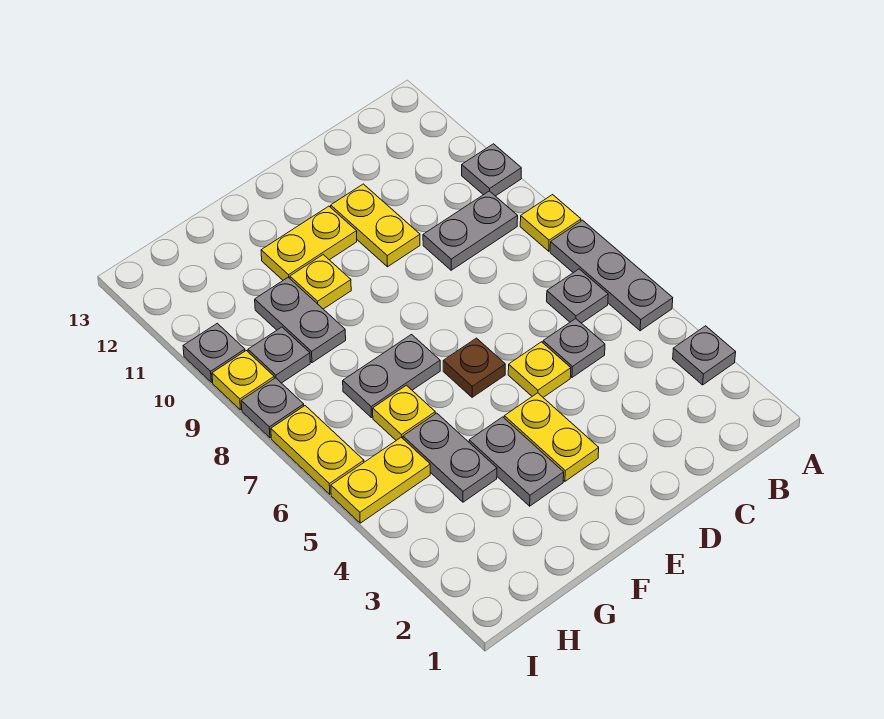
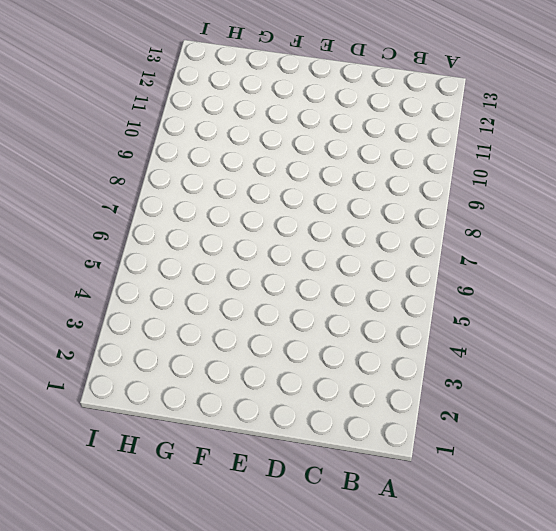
none -> grey plate A3 level 1
none -> grey plate A5:A7 level 1
none -> yellow plate A8 level 1

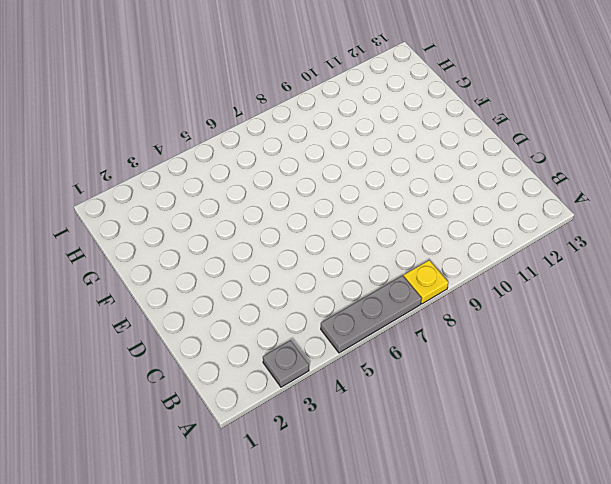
none -> grey plate A10 level 1
none -> grey plate B6 level 1
none -> grey plate B9:C9 level 1

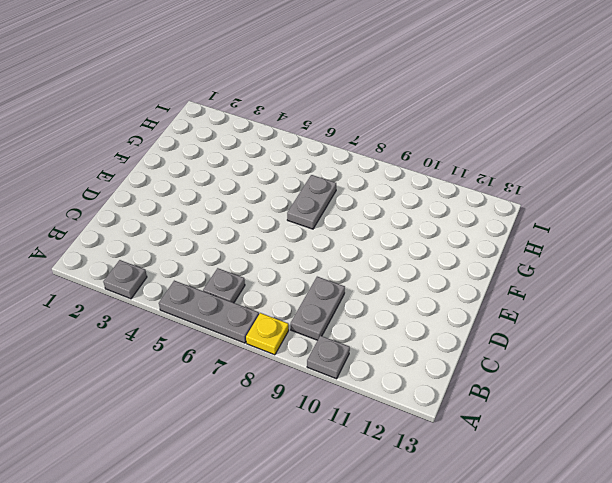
none -> grey plate C5 level 1
none -> yellow plate D5 level 1
none -> yellow plate D10:D11 level 1

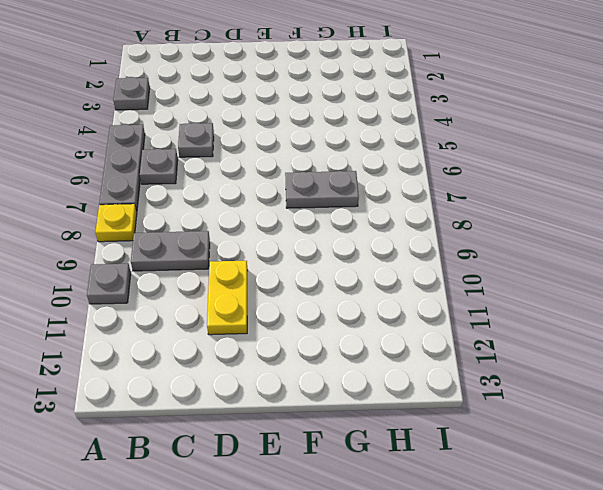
none -> yellow plate D5 level 1
none -> yellow plate E3:E4 level 1
none -> brown plate E6 level 1

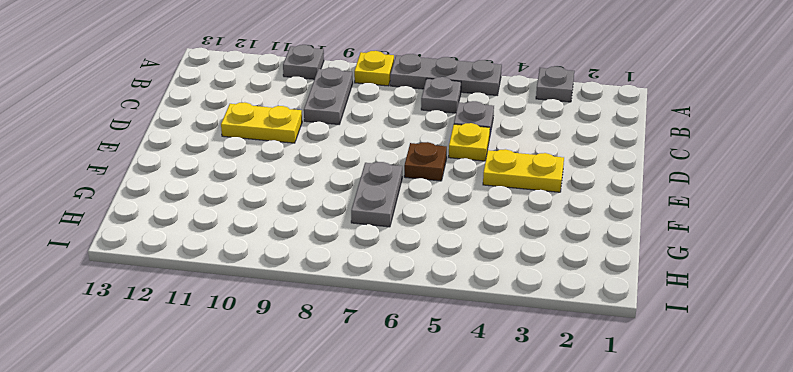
none -> yellow plate E11:F11 level 1
none -> grey plate F3:F4 level 1
none -> yellow plate F10 level 1

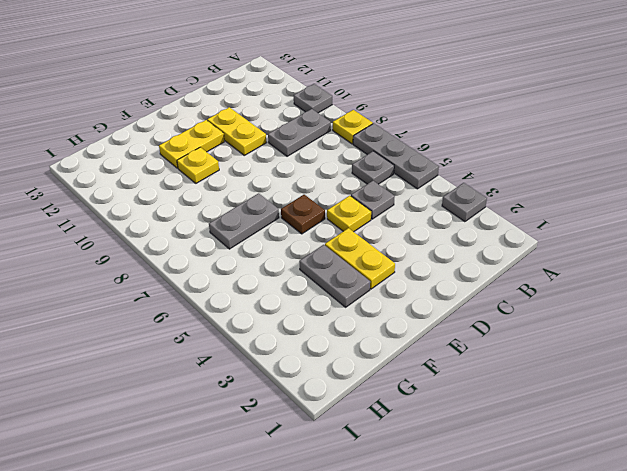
none -> grey plate G4:G5 level 1
none -> yellow plate G6 level 1
none -> grey plate G9:G10 level 1

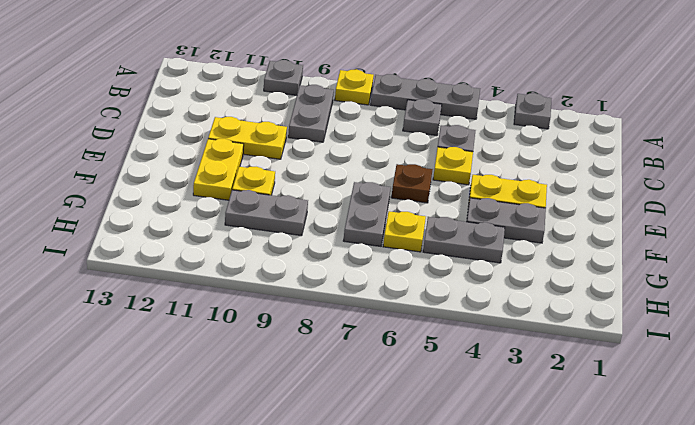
none -> yellow plate H5:I5 level 1
none -> grey plate H9 level 1
none -> yellow plate I6:I7 level 1

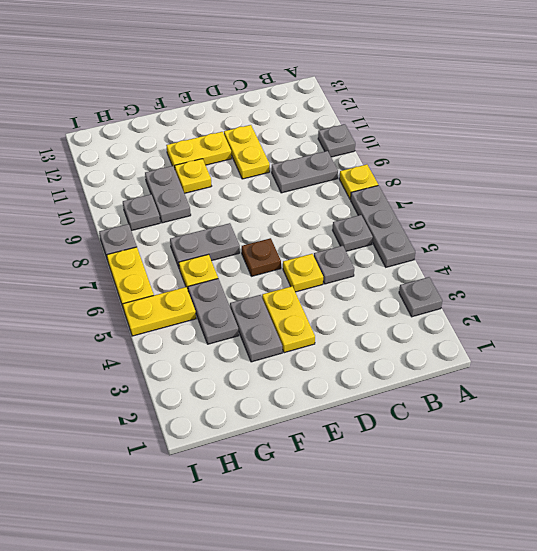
none -> yellow plate I9 level 1
none -> grey plate I10 level 1

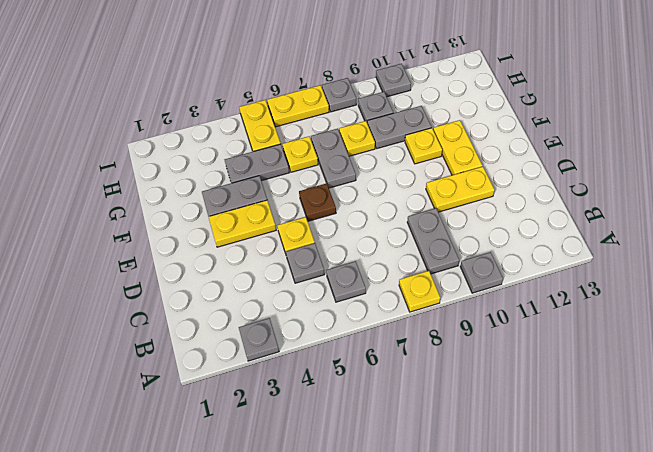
yellow plate G8 level 1 -> yellow plate I9 level 1
none -> grey plate A5:A7 level 1

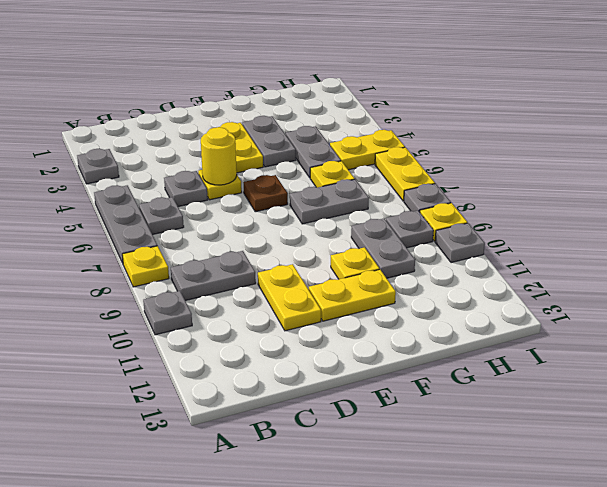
yellow round brick D5 level 2 -> none

